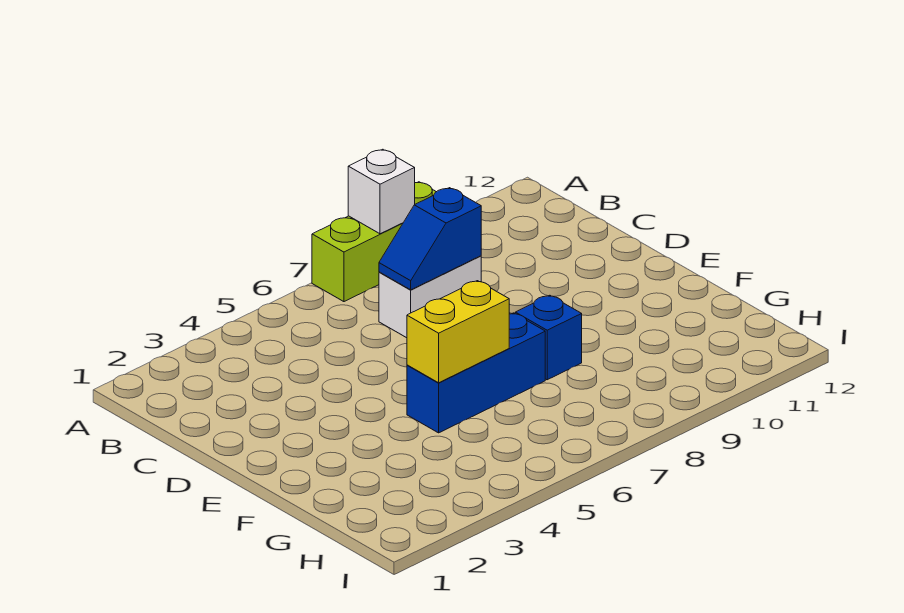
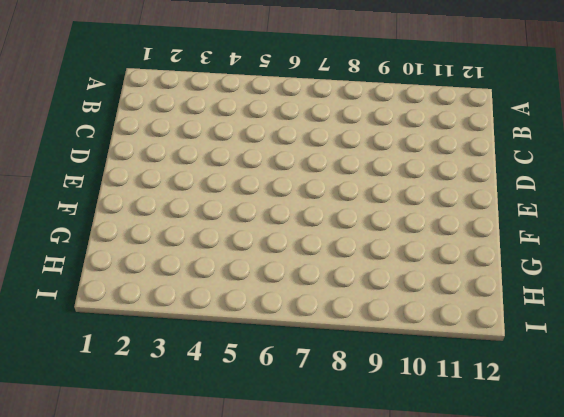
none -> lime brick A7:A9 level 1
none -> white brick C7:C8 level 1

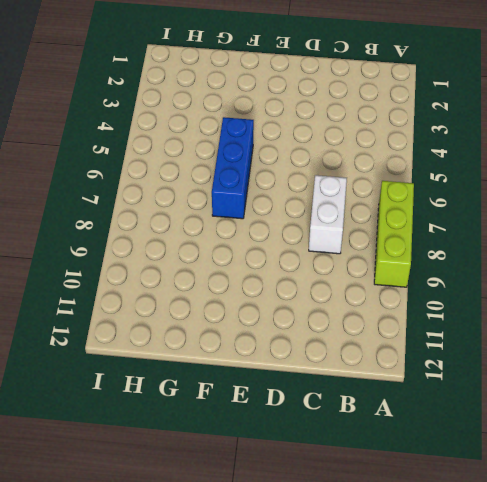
none -> blue brick F8 level 1
none -> white brick A8 level 2

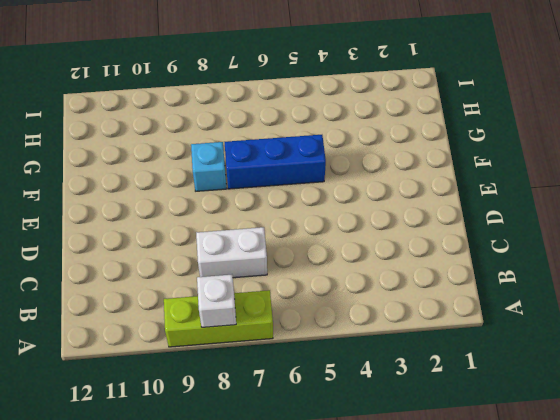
cyan brick F8 level 1 -> blue brick F8 level 1
none -> blue slope C7:C8 level 2 top 8
none -> yellow brick F5:F6 level 2

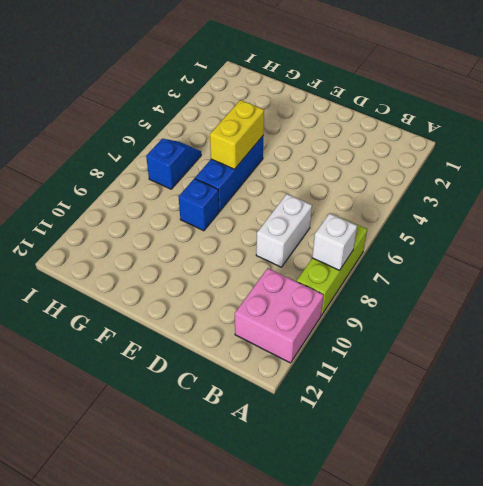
pink brick A10:B11 level 1 -> none
blue slope H6:H7 level 1 top 7 -> blue slope C7:C8 level 2 top 8

